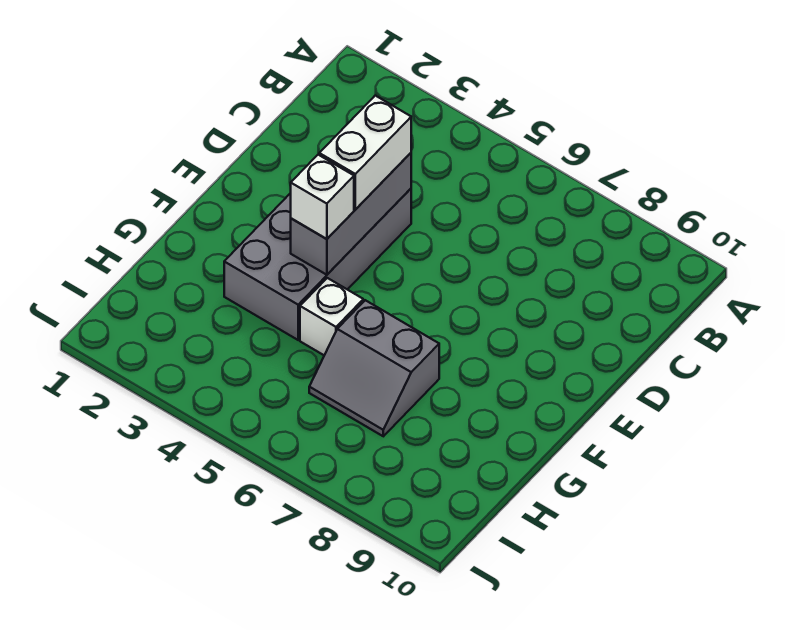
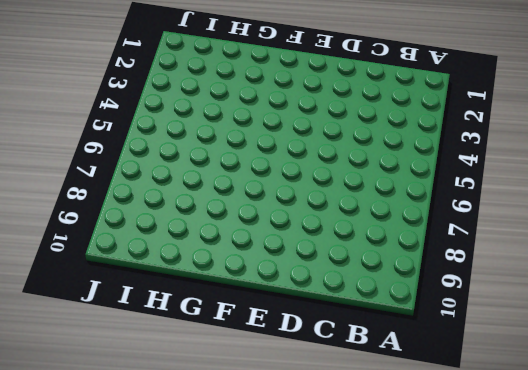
none -> grey brick D3:G4 level 1
none -> white brick G5 level 1

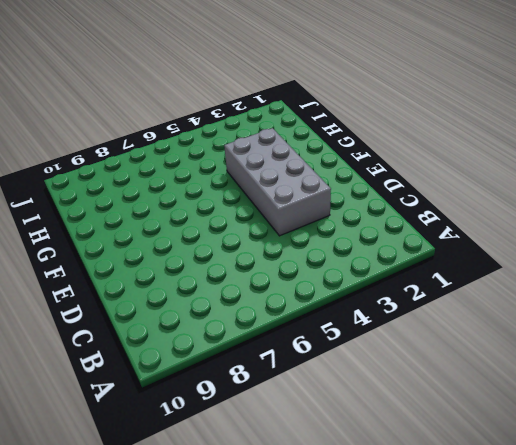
none -> white brick G5 level 1
none -> grey slope G6:H7 level 1 top G

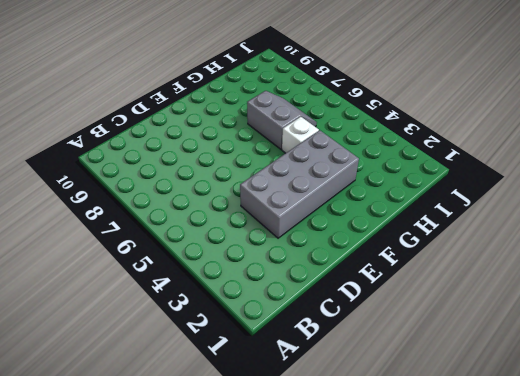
none -> grey brick D4:F4 level 2
none -> white brick D4:E4 level 3

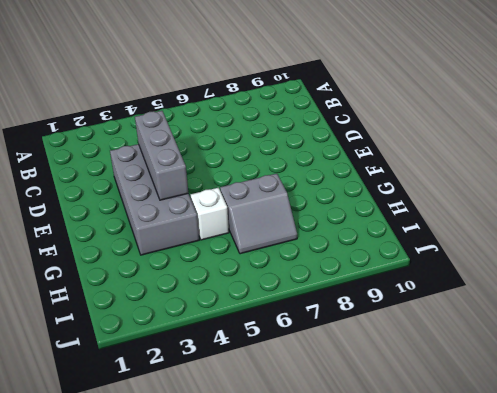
none -> white brick D4:E4 level 3
none -> white brick F4 level 3

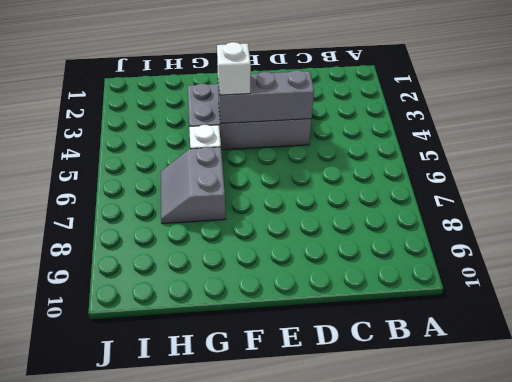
none -> white brick D4:E4 level 3

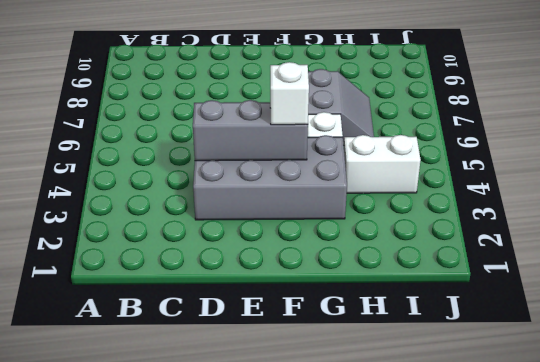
white brick H4:I4 level 1 -> white brick D4:E4 level 3

